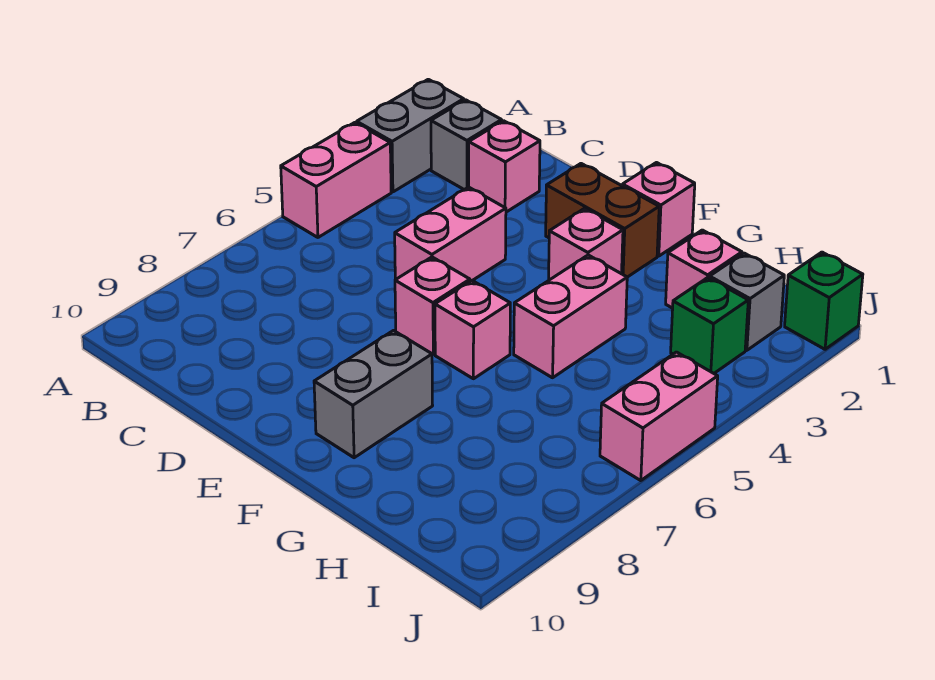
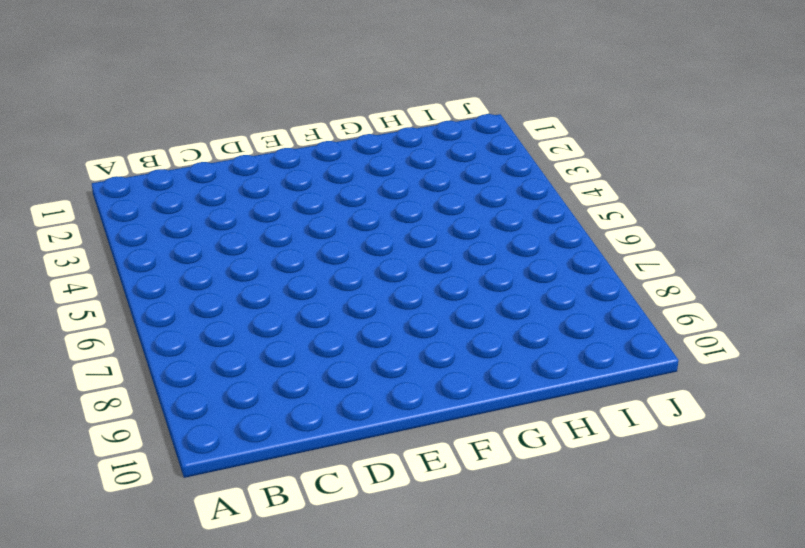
none -> grey brick A2:A3 level 1
none -> pink brick A4:A5 level 1
none -> grey brick B2 level 1

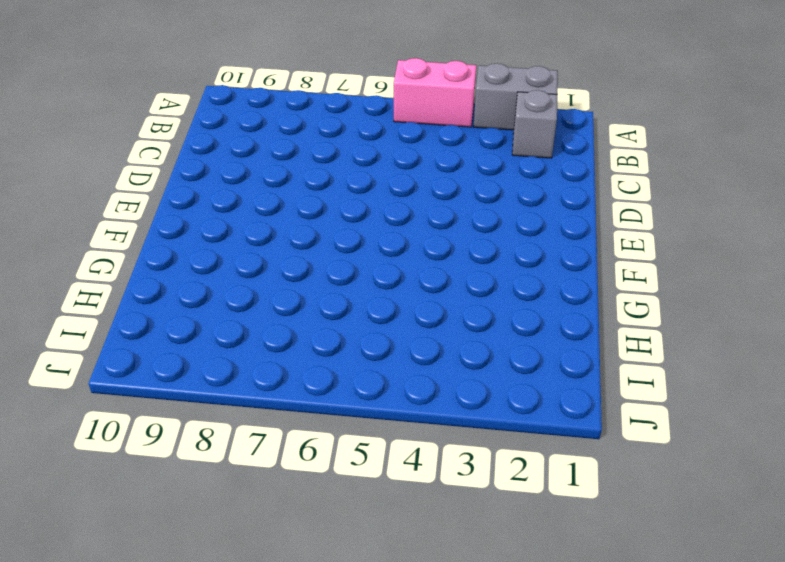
none -> pink brick C2 level 1
none -> pink brick D4:D5 level 1
none -> brown brick E2:F2 level 1

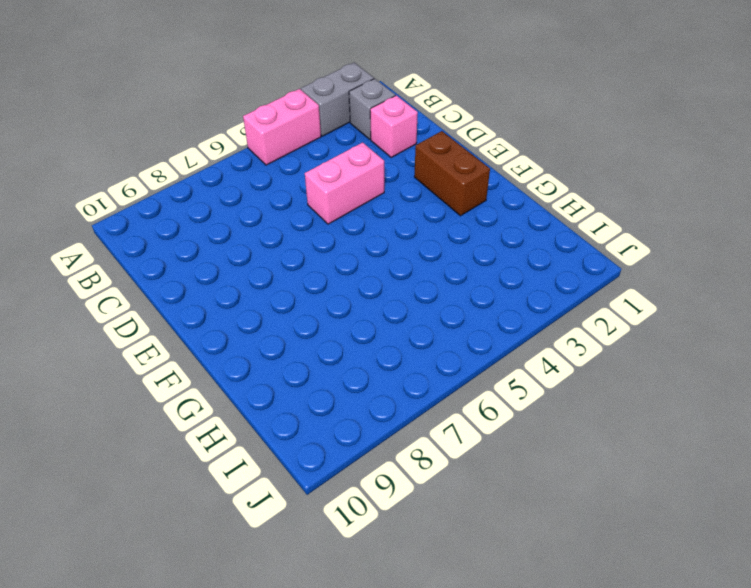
none -> pink brick E6 level 1
none -> pink brick F1 level 1
none -> pink brick F3 level 1

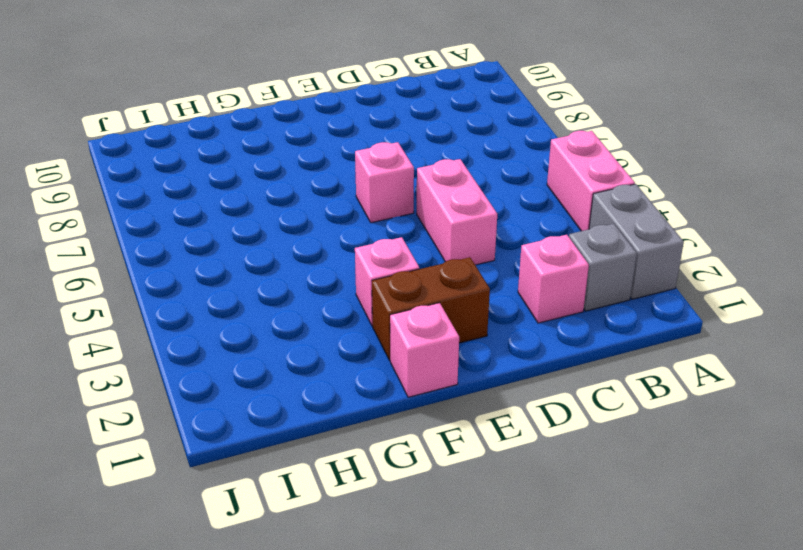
none -> pink brick F6 level 1
none -> grey brick F8:F9 level 1
none -> pink brick G4:G5 level 1

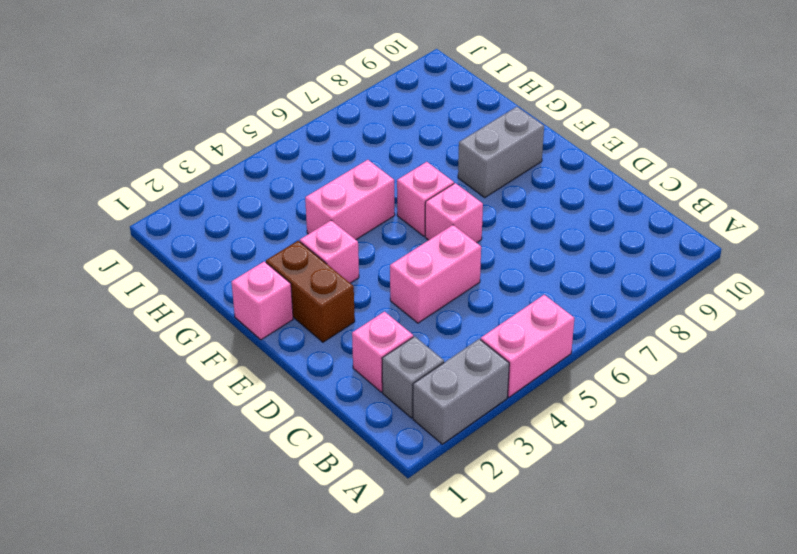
none -> pink brick H2 level 1
none -> grey brick I2 level 1
none -> green brick I3 level 1

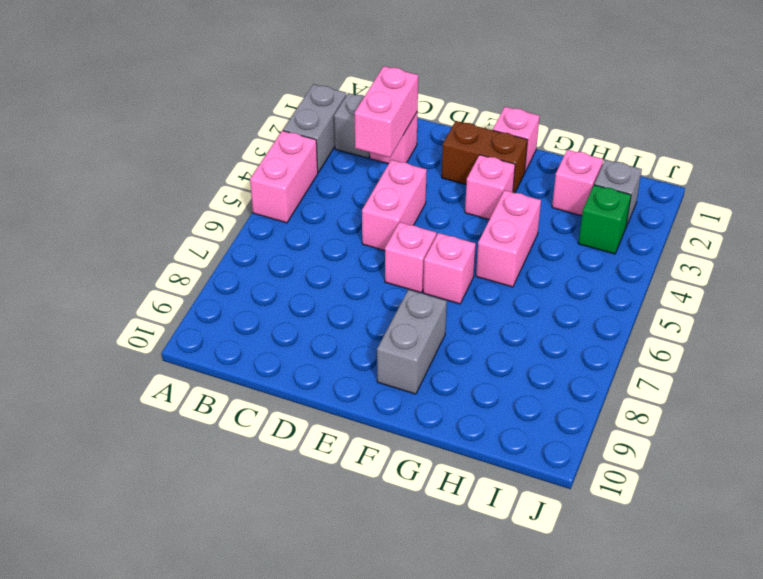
pink brick C2:C3 level 2 -> pink brick J5:J6 level 1
none -> green brick J1 level 1

